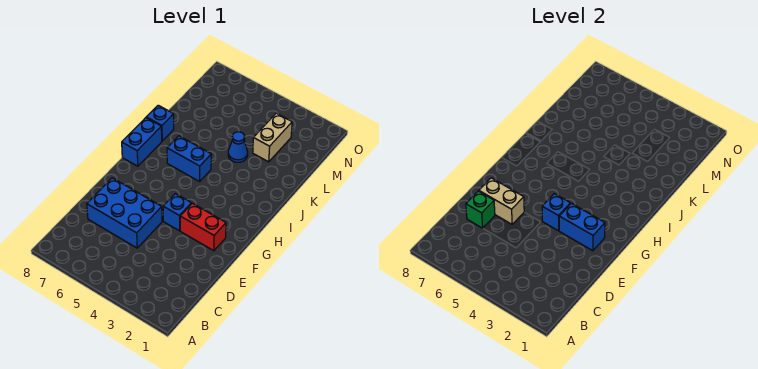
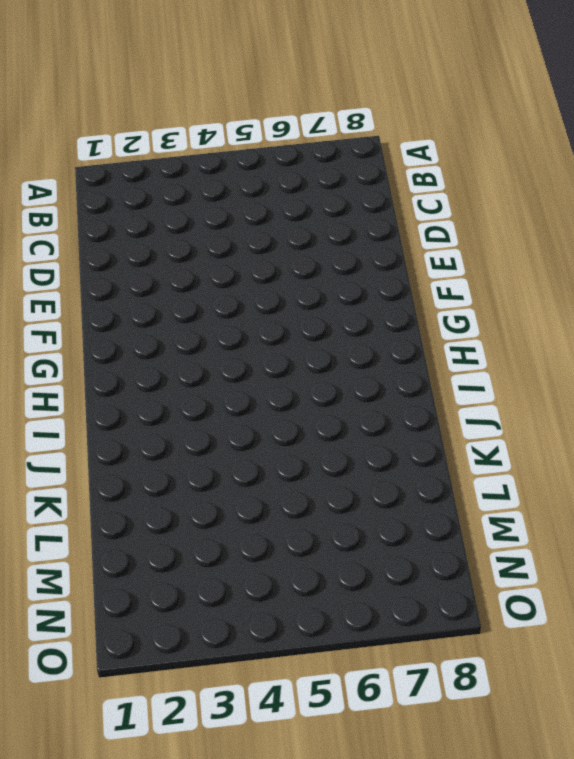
none -> blue brick D5:E7 level 1
none -> red brick F2:F3 level 1
none -> blue brick F4 level 1

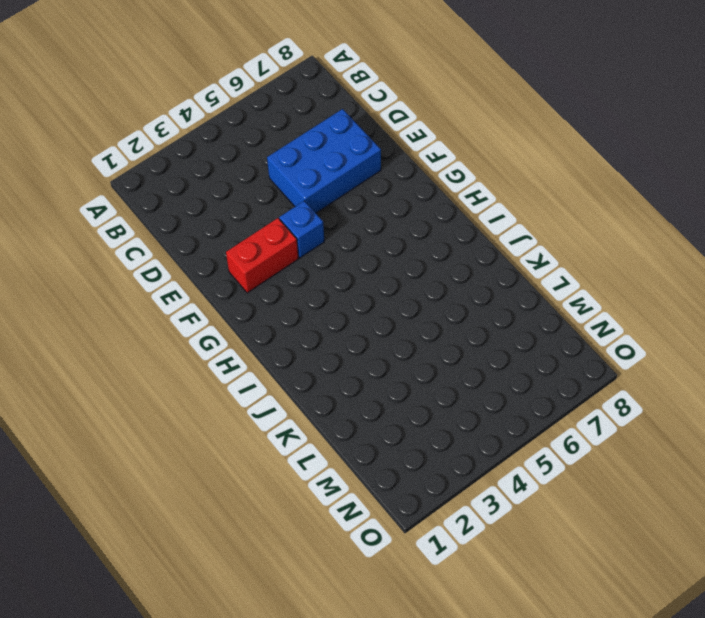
none -> blue brick H8:I8 level 1
none -> blue brick I5:I6 level 1
none -> blue brick J8 level 1

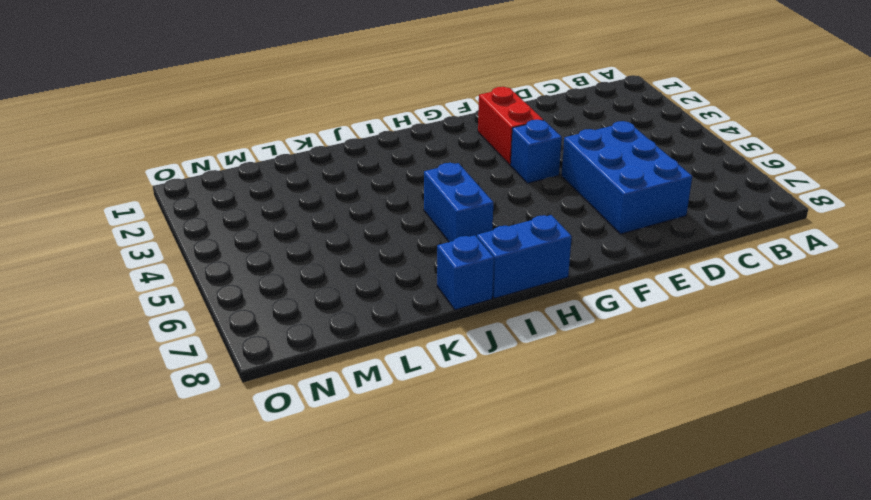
none -> blue cone K4 level 1
none -> tan brick L3:M3 level 1
none -> green brick D7 level 2

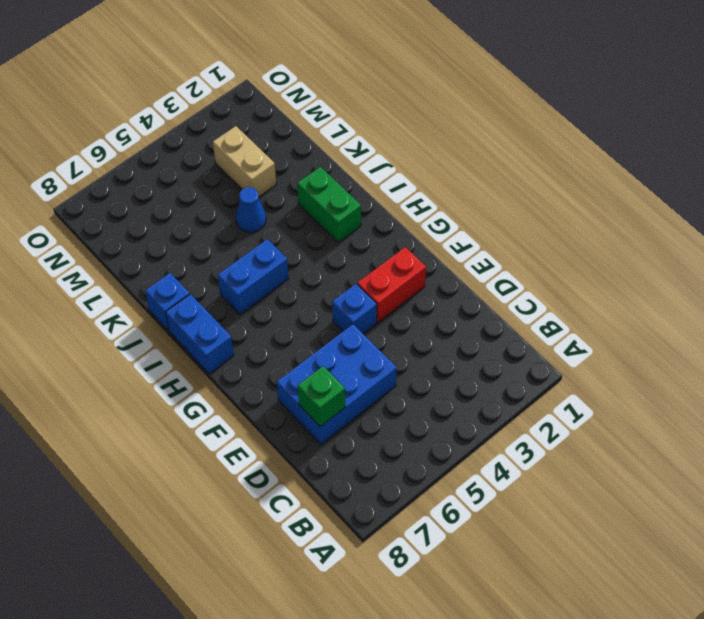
green brick I2:J2 level 1 -> none
none -> tan brick E6:E7 level 2
none -> blue brick F2:F3 level 2
none -> blue brick F4 level 2

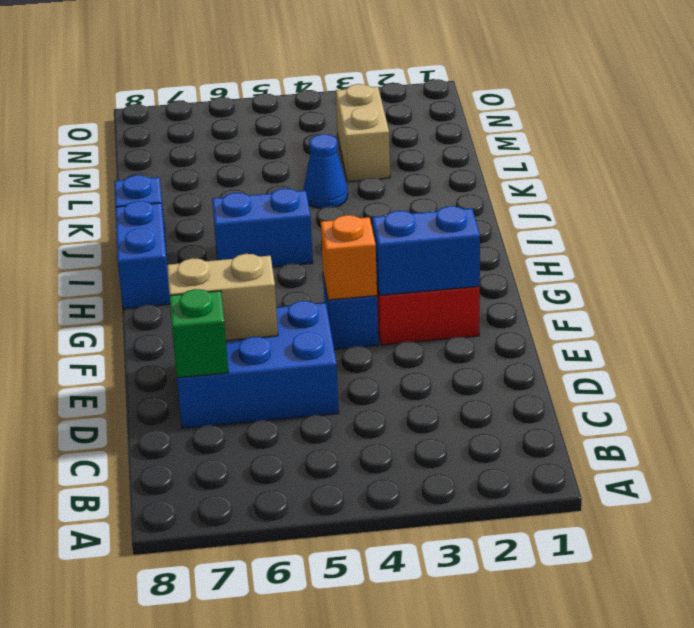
orange brick F4 level 2 -> blue brick F4 level 2

